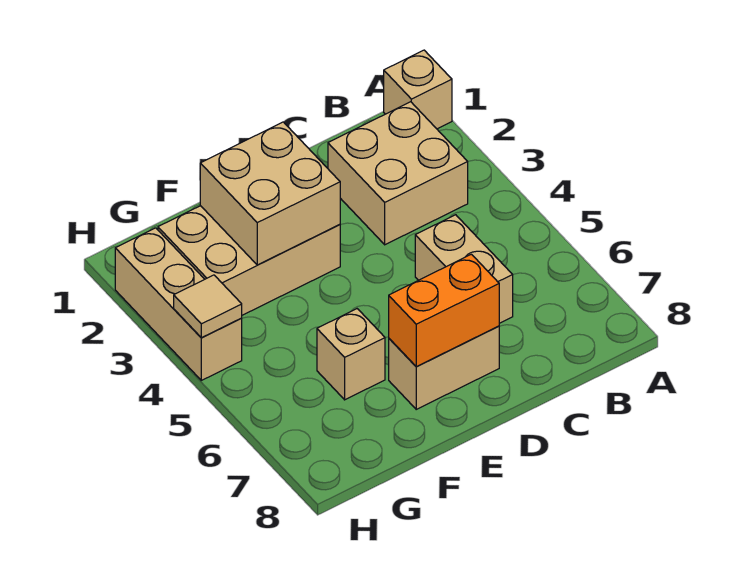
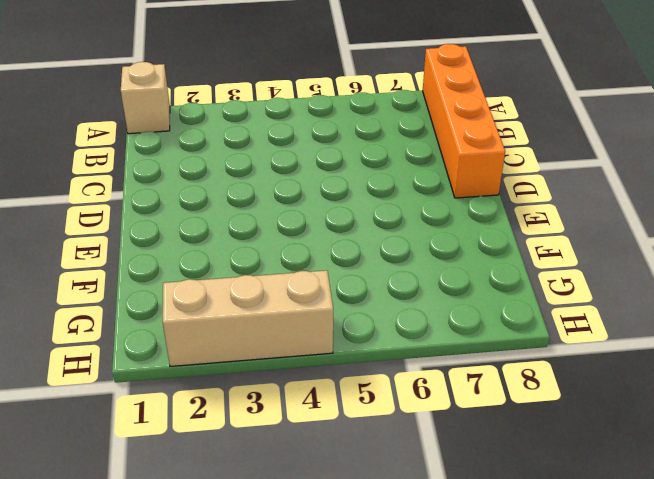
orange brick A8:D8 level 1 -> none
none -> tan brick B2:C3 level 1
none -> tan brick C5:C6 level 1

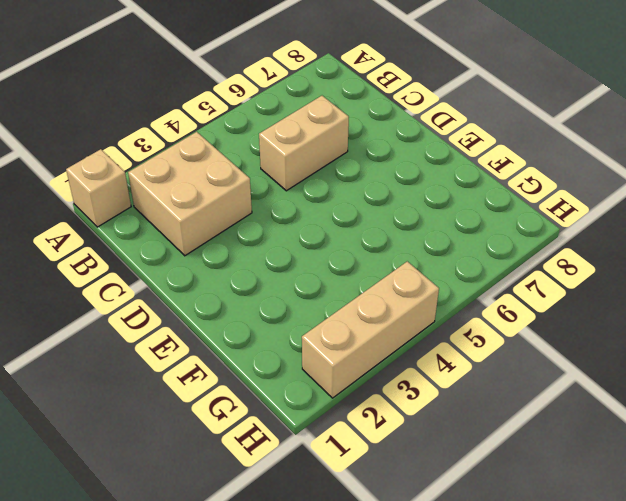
none -> tan brick D7:E7 level 1
none -> tan brick E2:G3 level 1

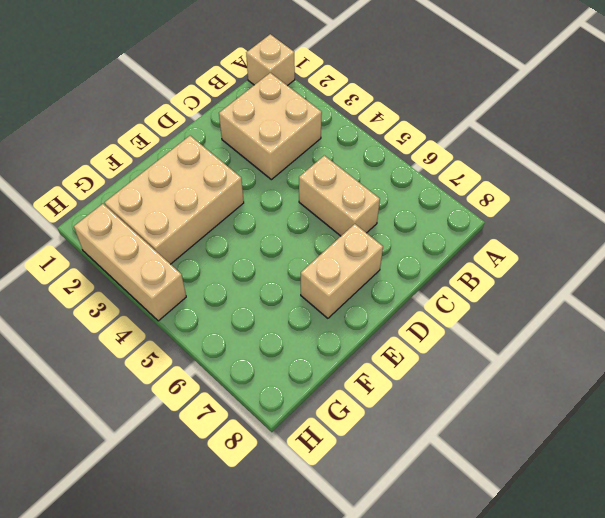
none -> tan brick F6 level 1
none -> orange brick D7:E7 level 2

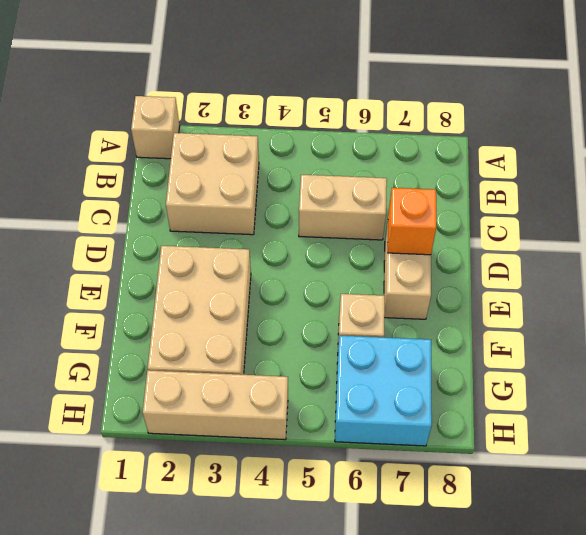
orange brick D7 level 2 -> orange brick D7:E7 level 2
cyan brick G6:H7 level 1 -> none
none -> tan brick E2:F3 level 2
none -> tan tile H4 level 2

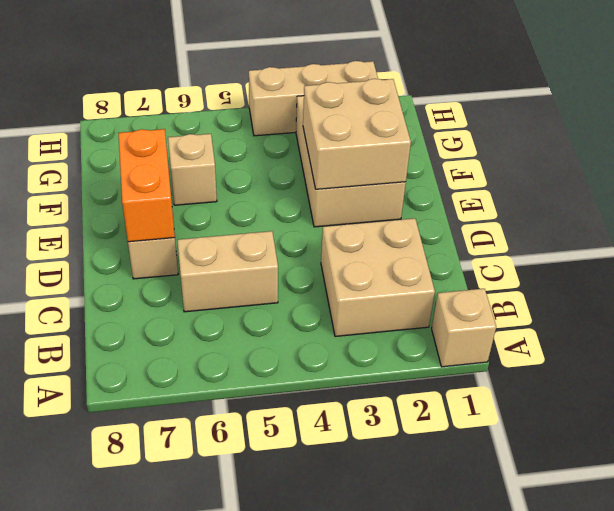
none -> tan tile H4 level 2

